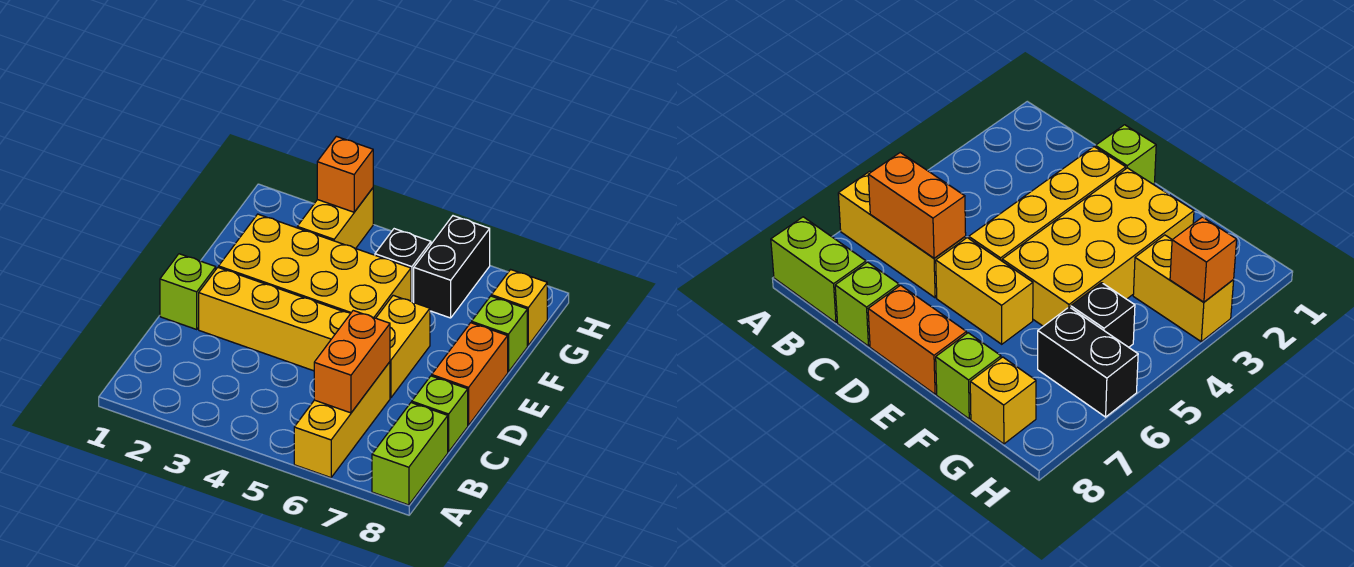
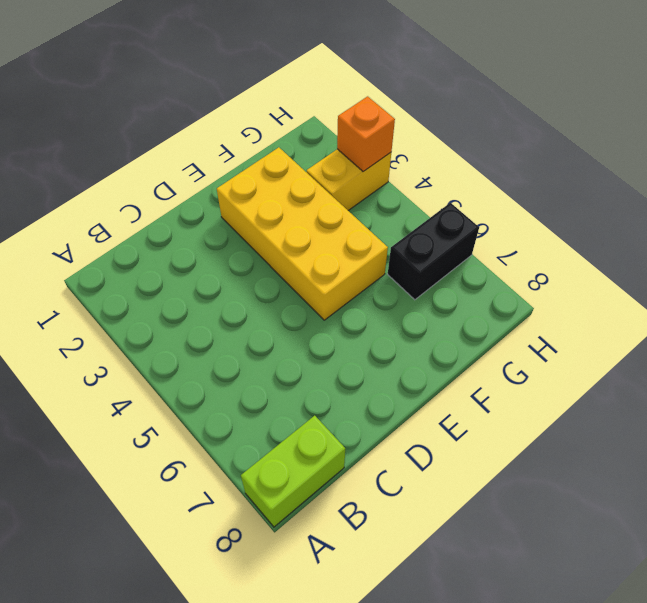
none -> yellow brick A6:C6 level 1
none -> lime brick C8 level 1
none -> lime brick D1 level 1

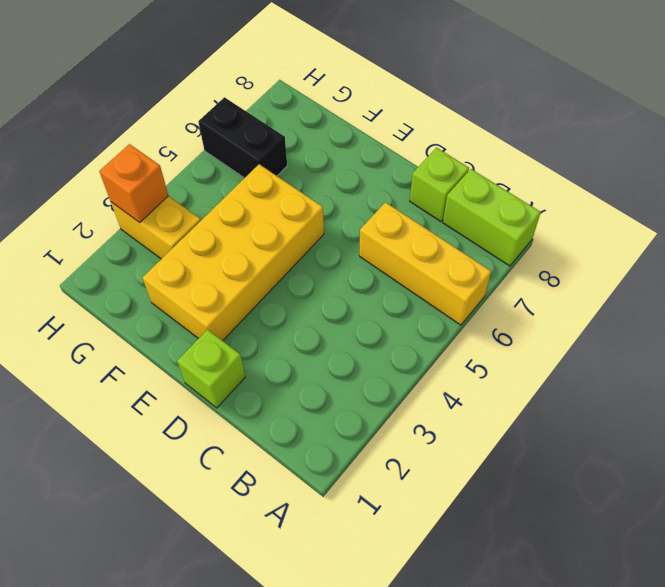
none -> yellow brick D2:D5 level 1
none -> yellow brick D6:E6 level 1
none -> orange brick D8:E8 level 1

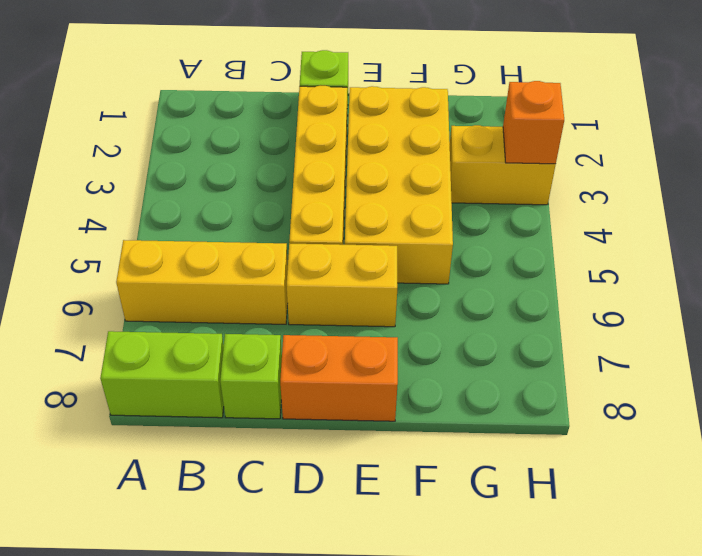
none -> lime brick F8 level 1
none -> black brick G5 level 1
none -> black brick G6:H6 level 1

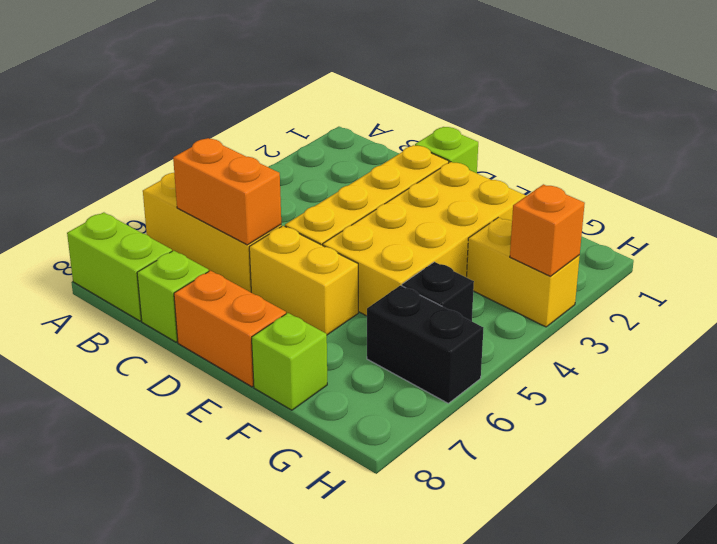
none -> yellow brick G8 level 1

